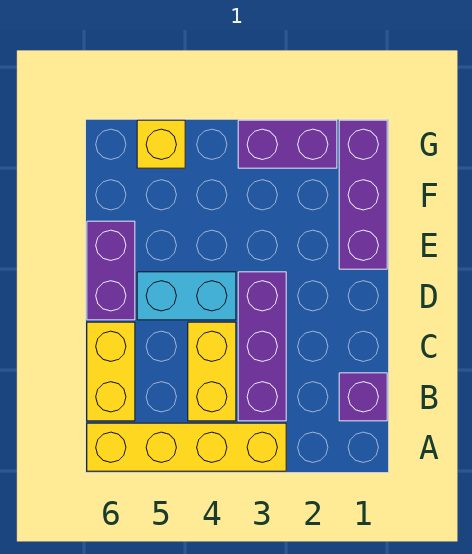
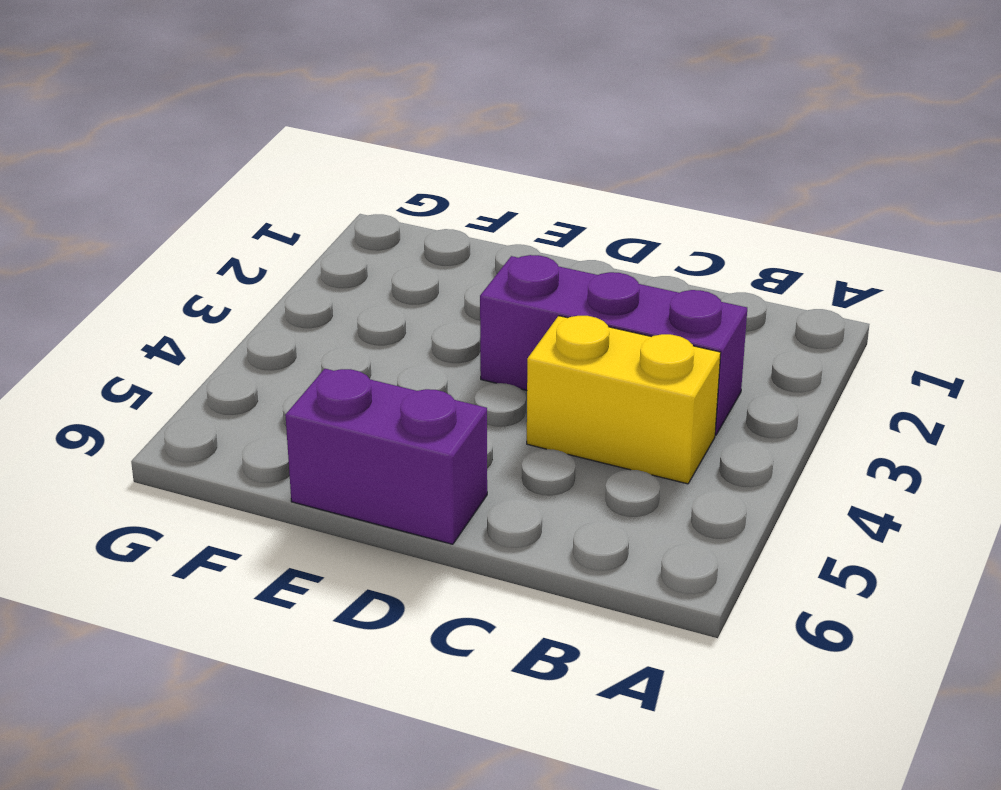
none -> yellow brick A3:A6 level 1
none -> purple brick B1 level 1

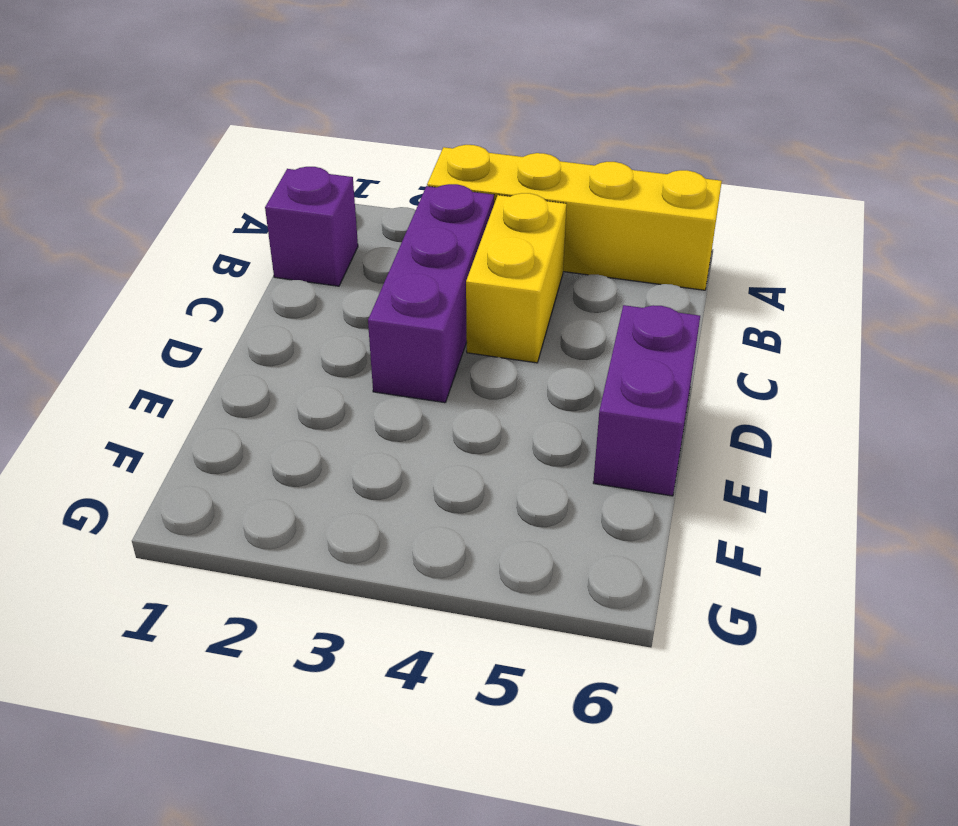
none -> yellow brick B6:C6 level 1
none -> cyan brick D4:D5 level 1

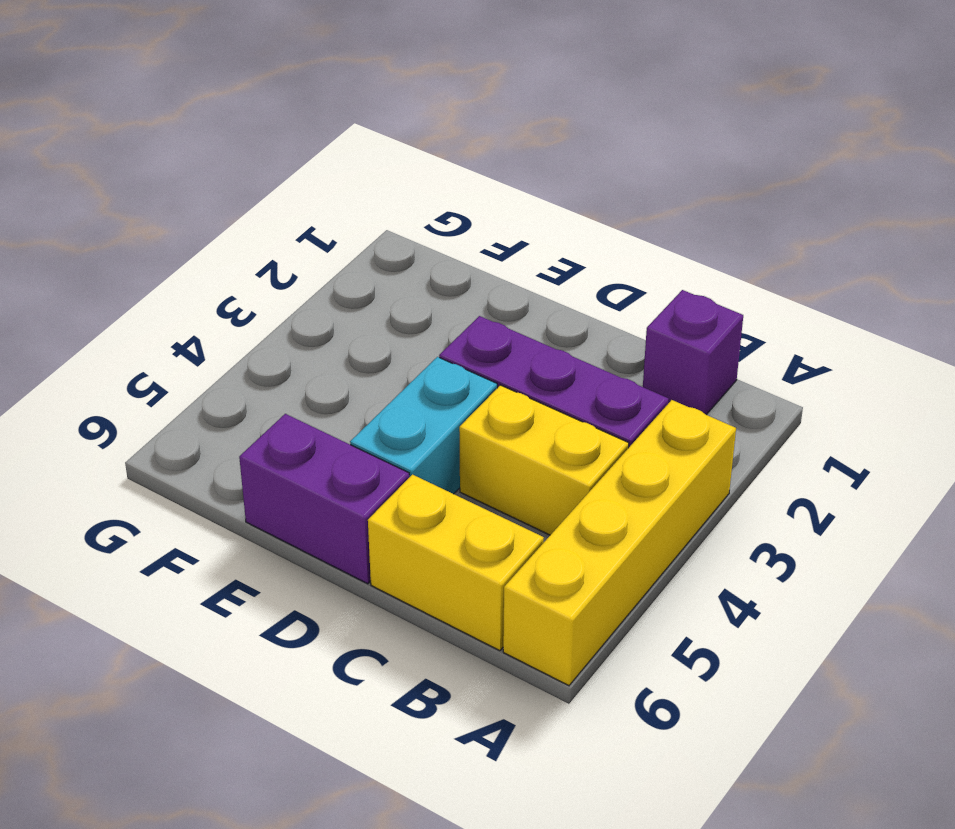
none -> purple brick E1:G1 level 1
none -> purple brick G2:G3 level 1

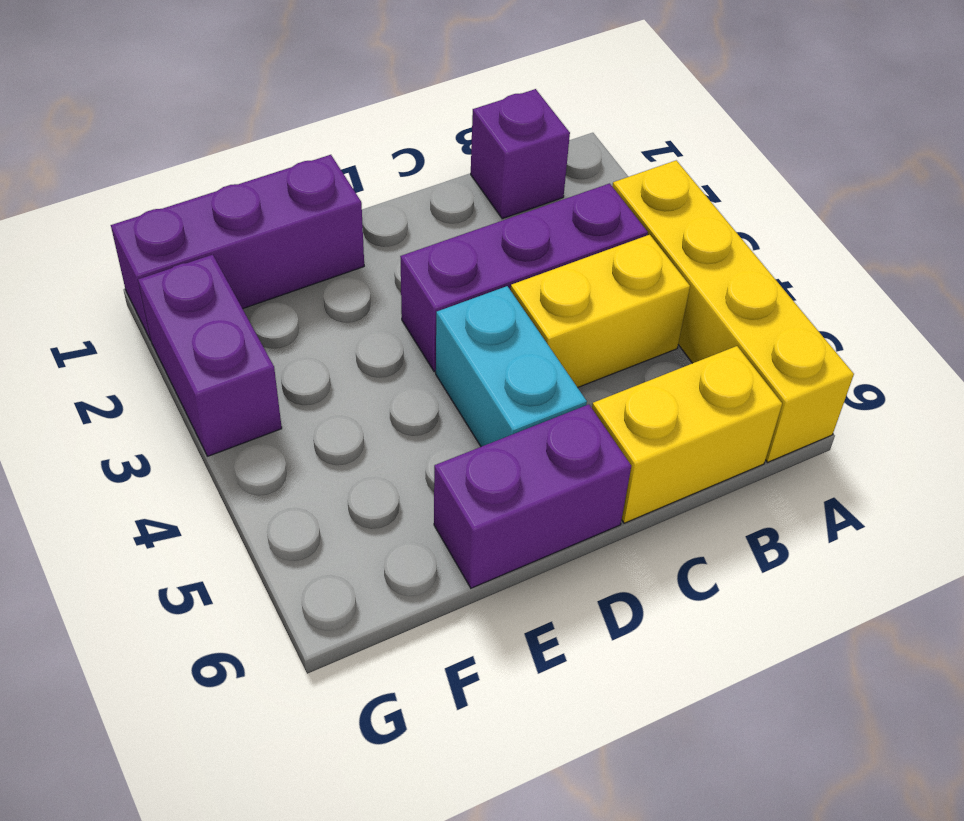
none -> yellow brick G5 level 1

